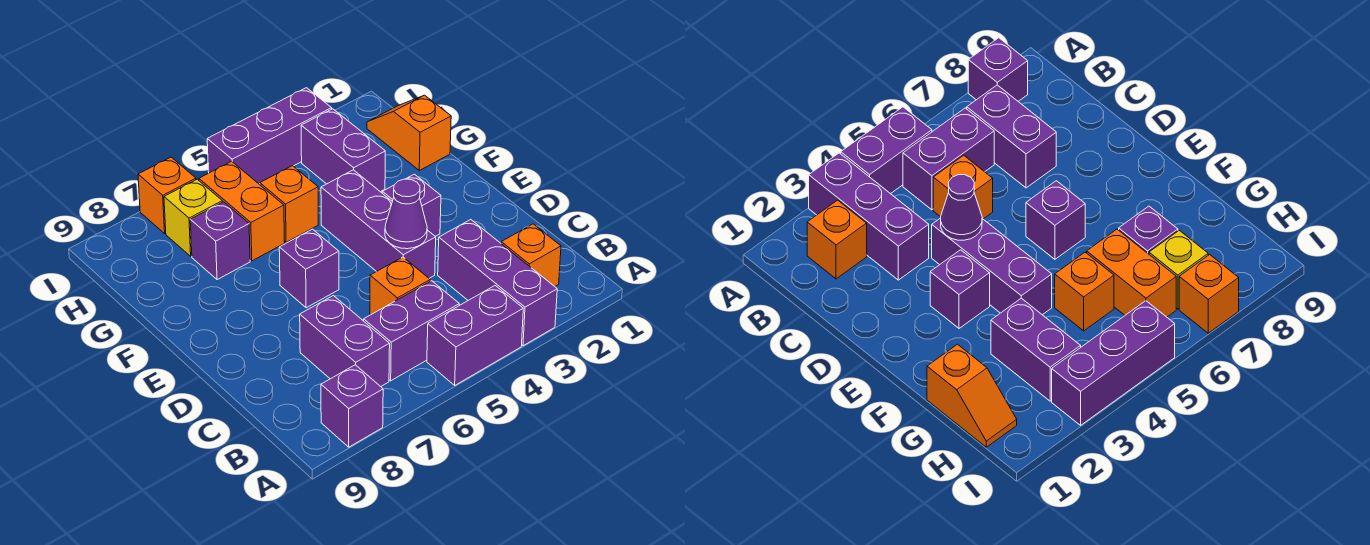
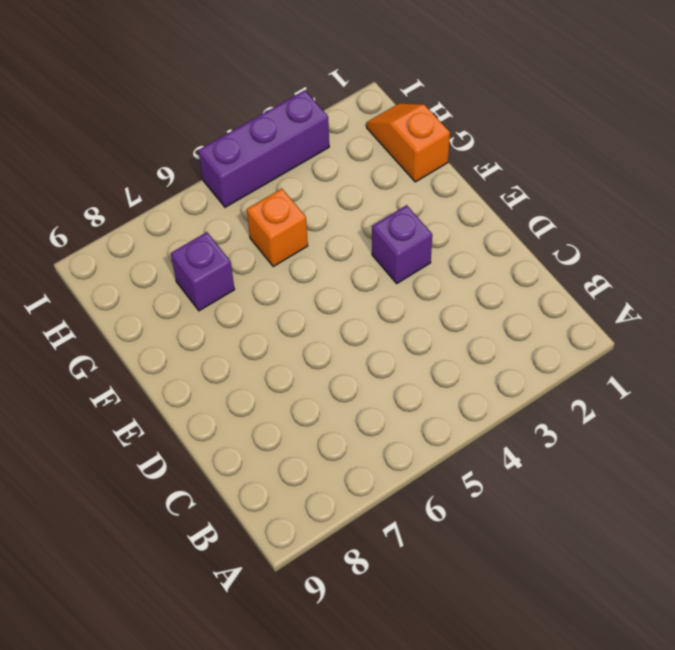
none -> purple brick A3:C3 level 1
none -> purple brick A4:A5 level 1
none -> purple brick A8 level 1

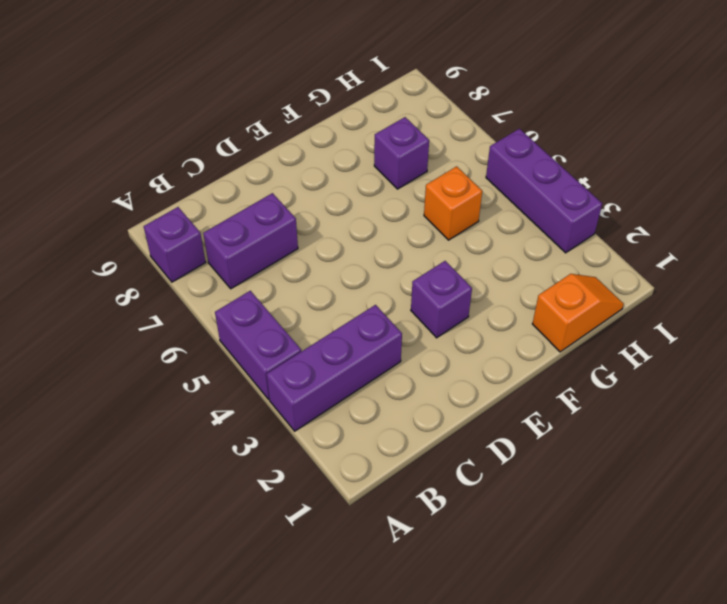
none -> orange brick B2 level 1
none -> purple brick B5:B6 level 1
none -> orange brick C5 level 1

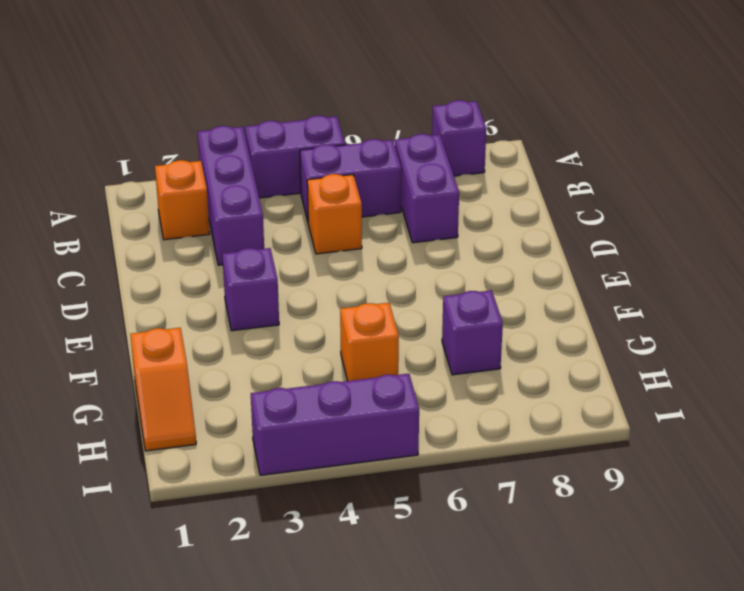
none -> purple brick D4:F4 level 1
none -> purple brick E6 level 1
none -> purple brick G3:H3 level 1

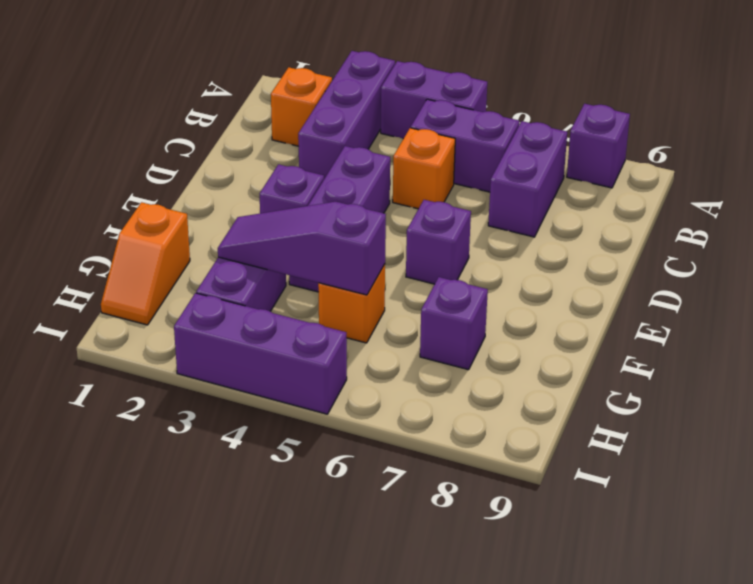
purple slope G3:G5 level 2 top 5 -> none
none -> orange brick G6:H6 level 1
none -> yellow brick H7 level 1
none -> orange brick I7 level 1

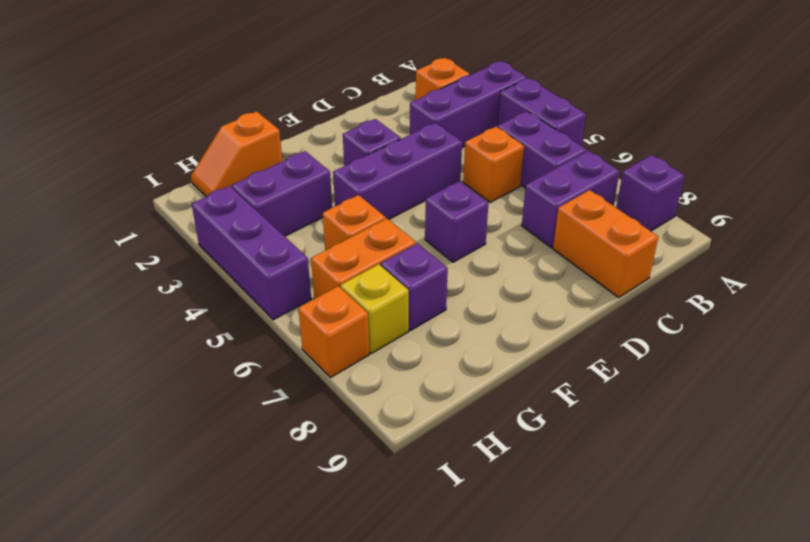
orange brick C8:C9 level 1 -> none
none -> purple cone D4 level 2

